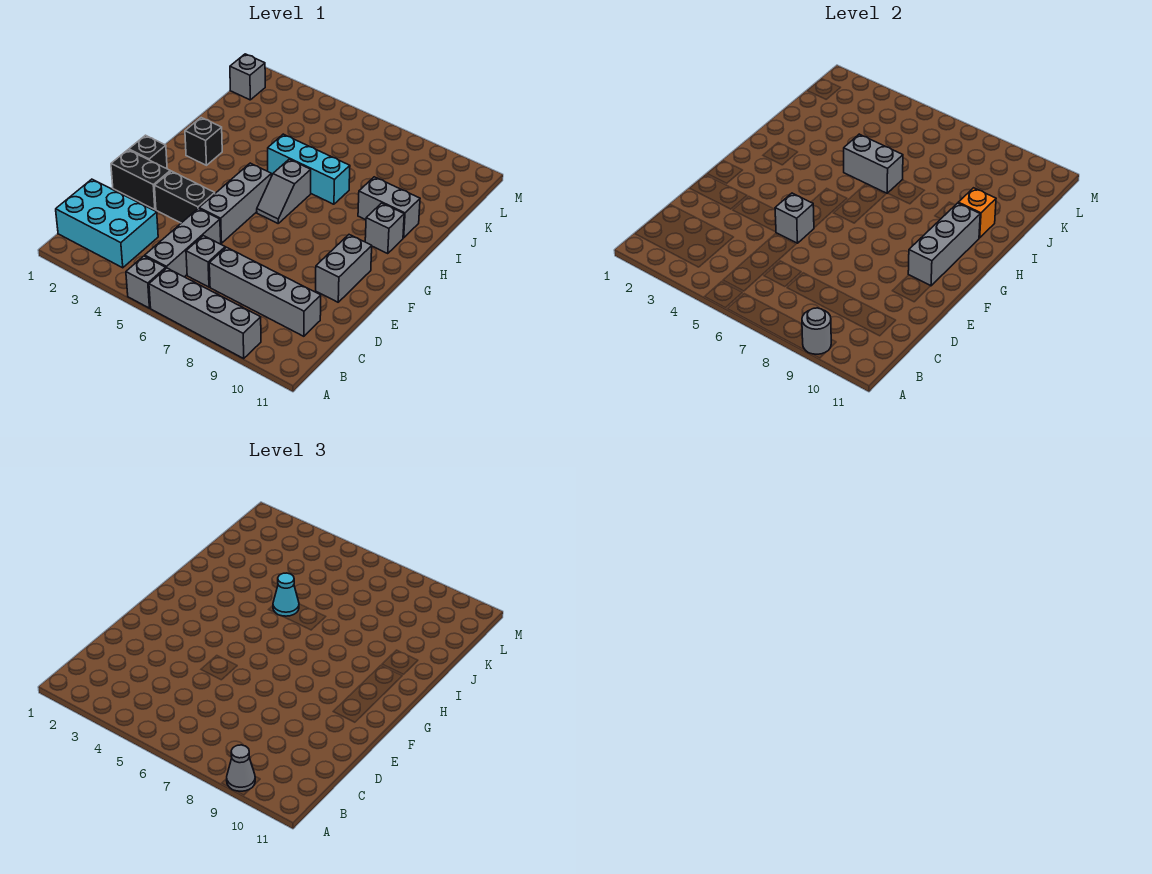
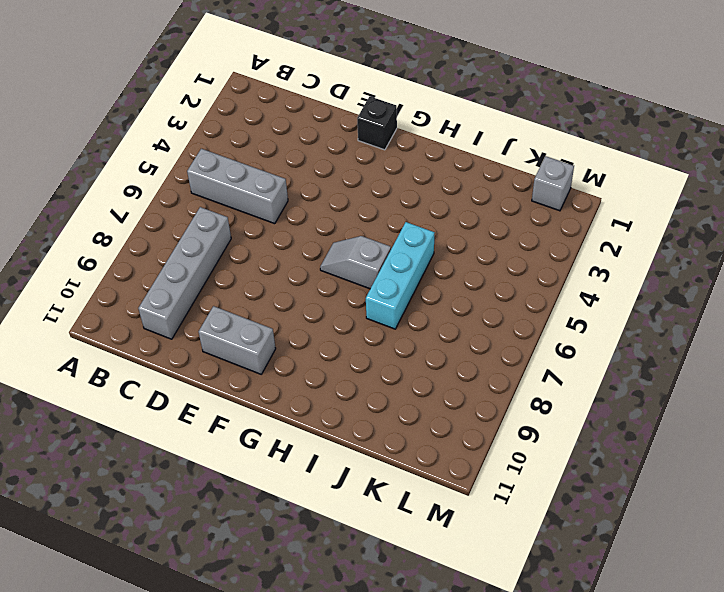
none -> grey brick A5 level 1
none -> grey brick A6:A9 level 1
none -> cyan brick B1:C3 level 1

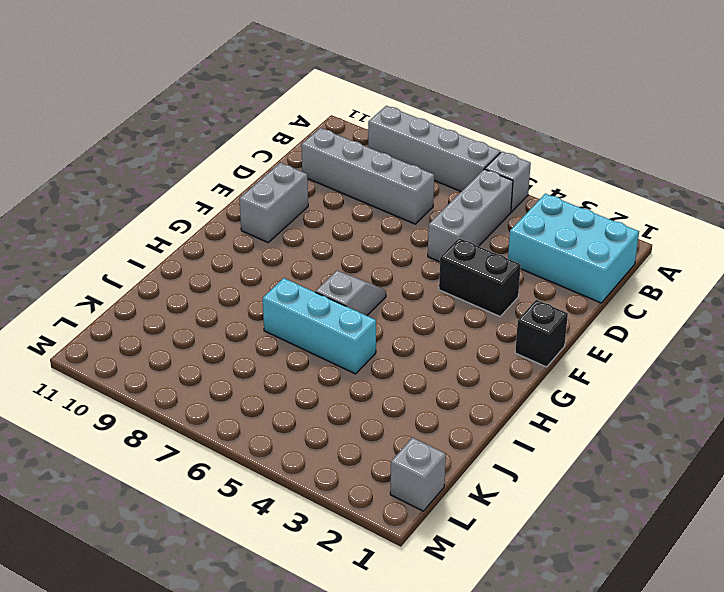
none -> grey brick C6 level 1
none -> black brick E1:E2 level 1
none -> grey brick E5:G5 level 1

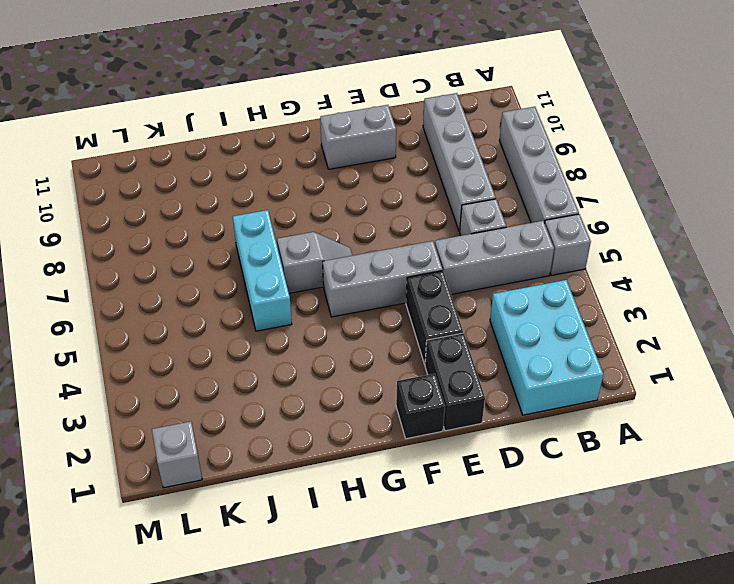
none -> black brick H2 level 1
none -> grey brick H10 level 1
none -> grey brick I9:I10 level 1

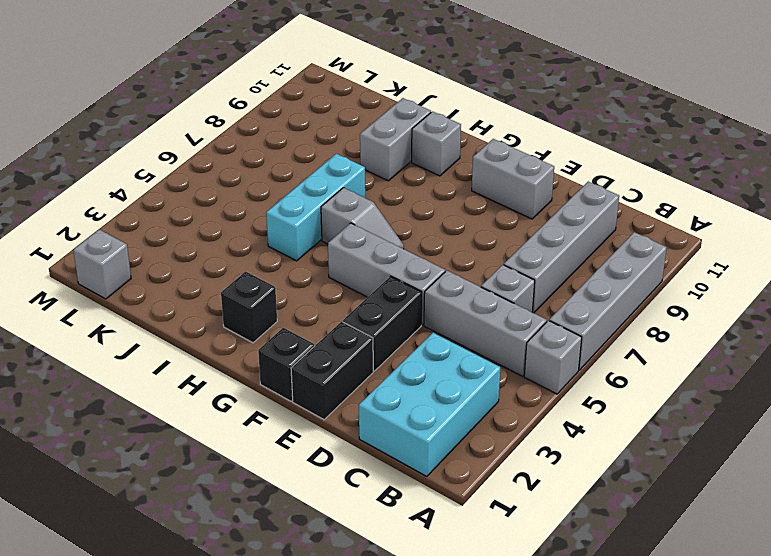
none -> grey round brick A9 level 2
none -> grey brick E5 level 2
none -> grey brick F10:H10 level 2

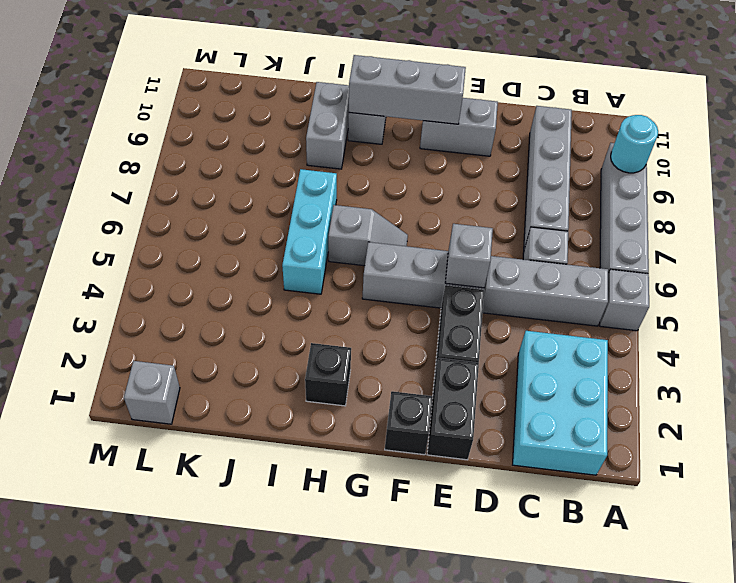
cyan round brick A9 level 2 -> grey round brick A9 level 2
none -> grey brick I5:I6 level 2
none -> orange brick I10 level 2
none -> grey cone A9 level 3

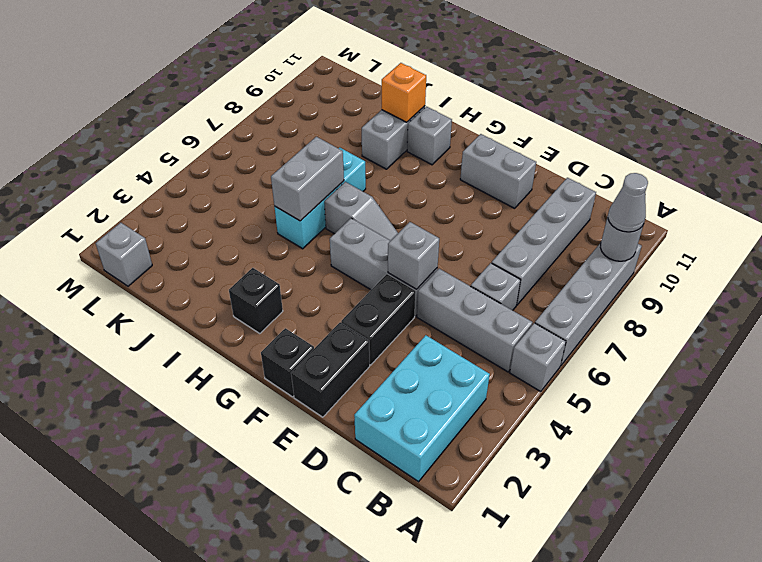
none -> grey brick F10:H10 level 2
none -> cyan cone I5 level 3

